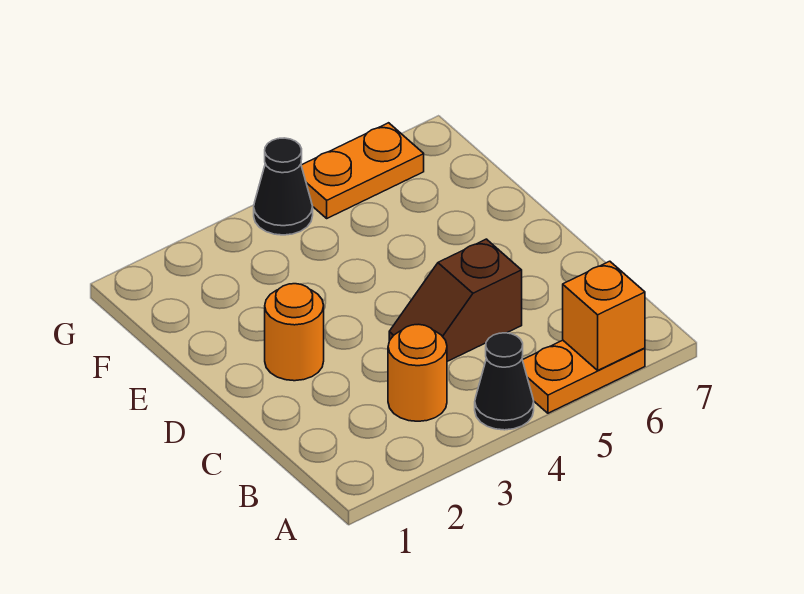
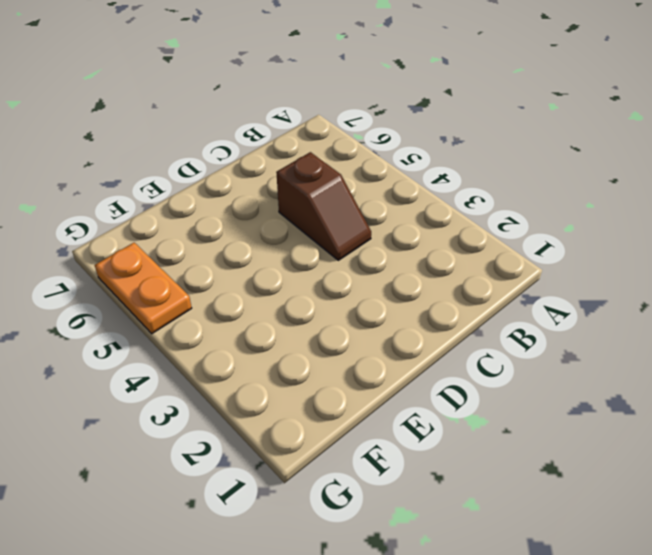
none -> black cone A4 level 1
none -> orange plate A5:A6 level 1

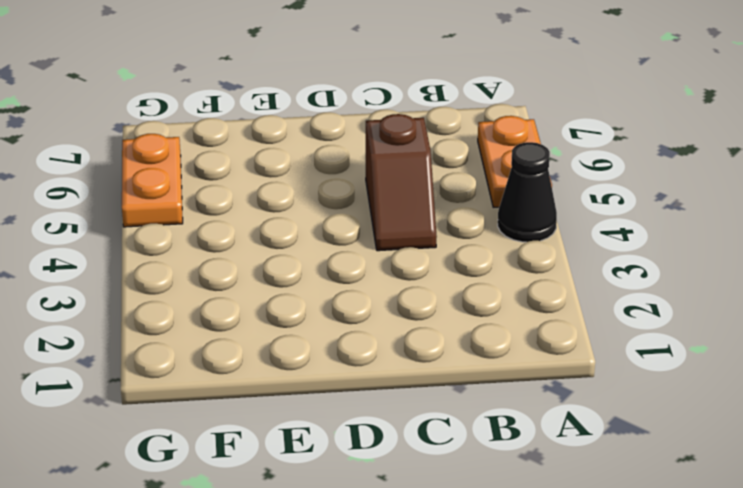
none -> orange round brick B3 level 1
none -> orange round brick D2 level 1

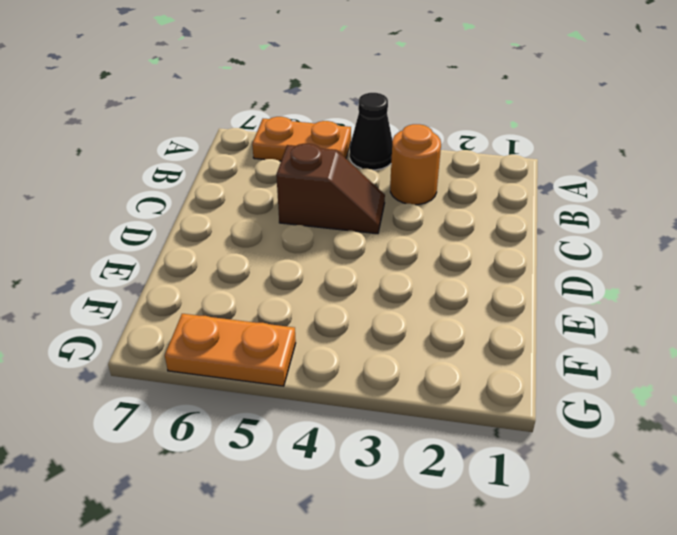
none -> orange round brick D2 level 1
none -> black cone G4 level 1

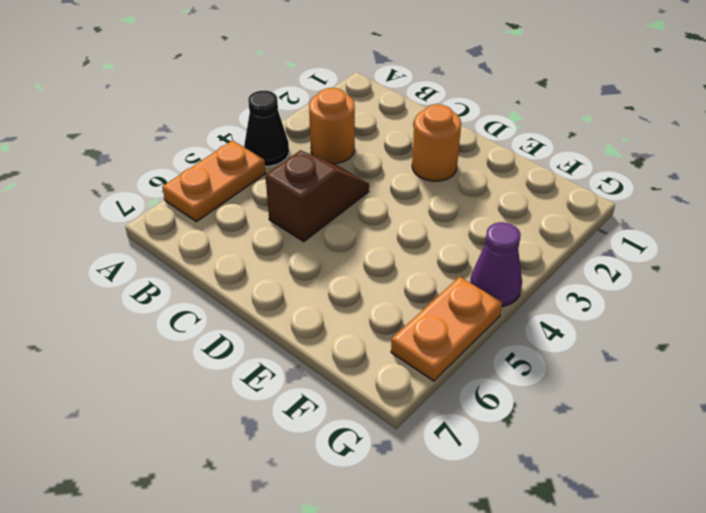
purple cone G4 level 1 -> black cone G4 level 1
none -> orange brick A6 level 2

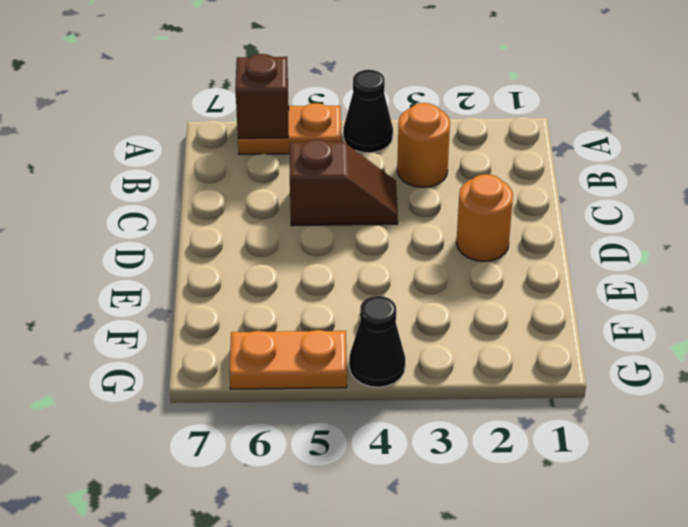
brown brick A6 level 2 -> orange brick A6 level 2

